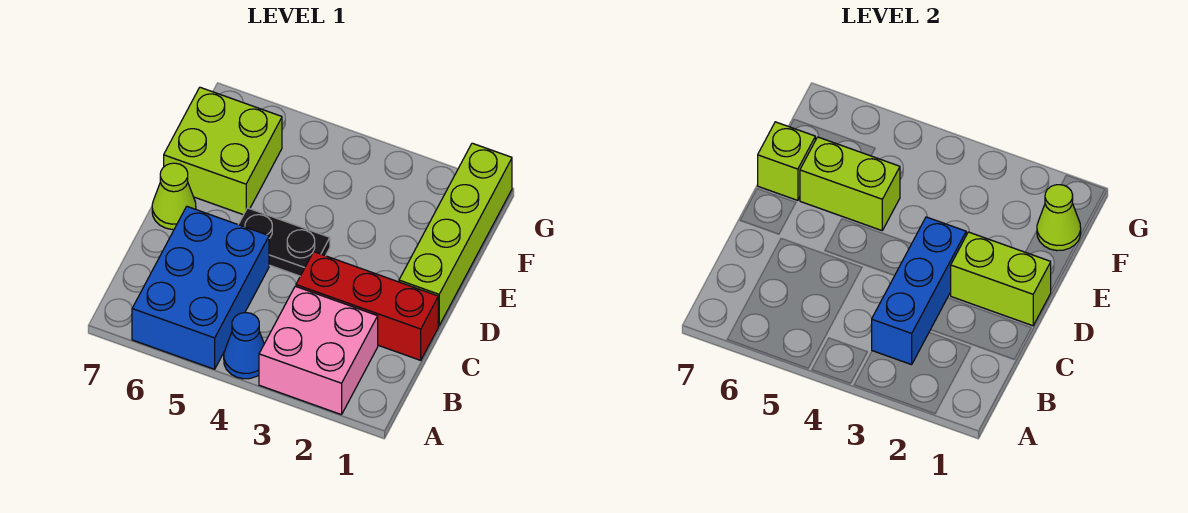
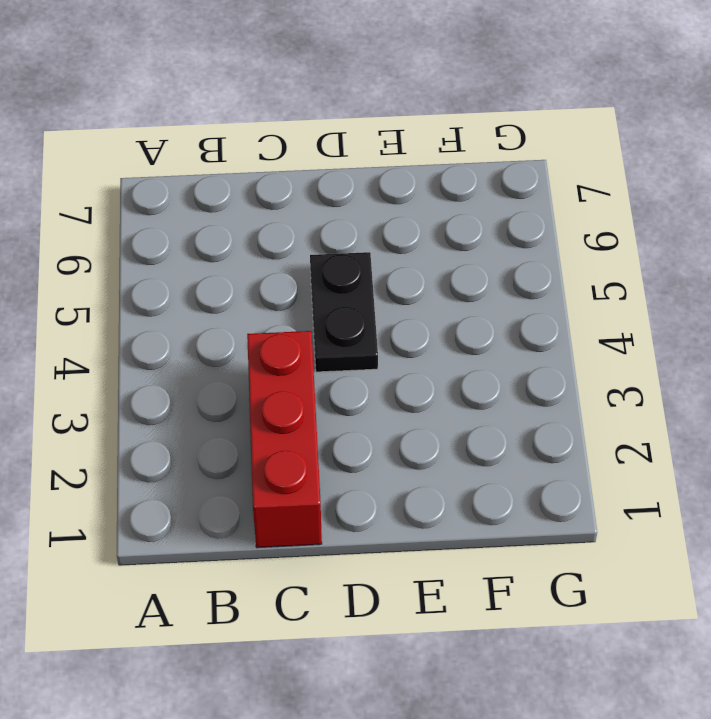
none -> pink brick A2:B3 level 1
none -> blue cone A4 level 1
none -> blue brick A5:C6 level 1

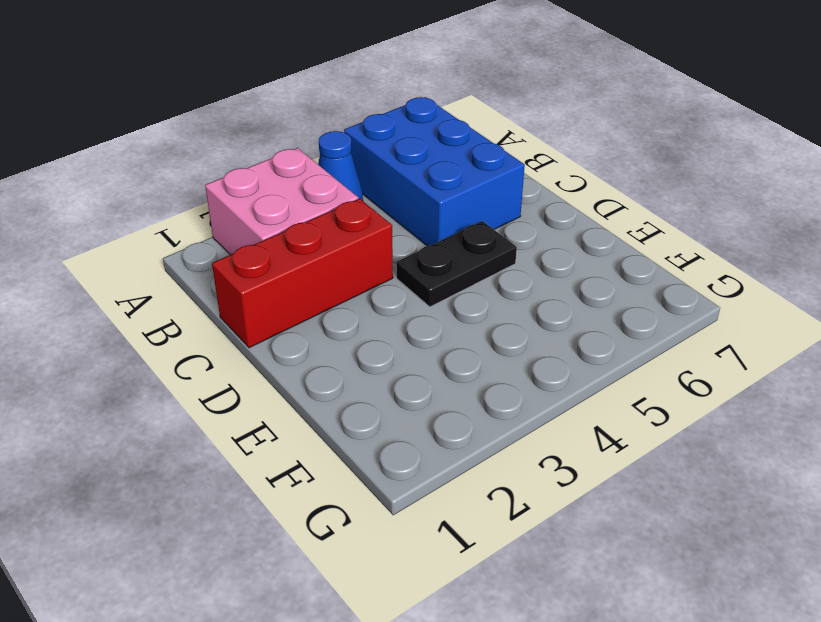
none -> lime brick D1:G1 level 1
none -> lime cone D7 level 1
none -> lime brick E6:F7 level 1

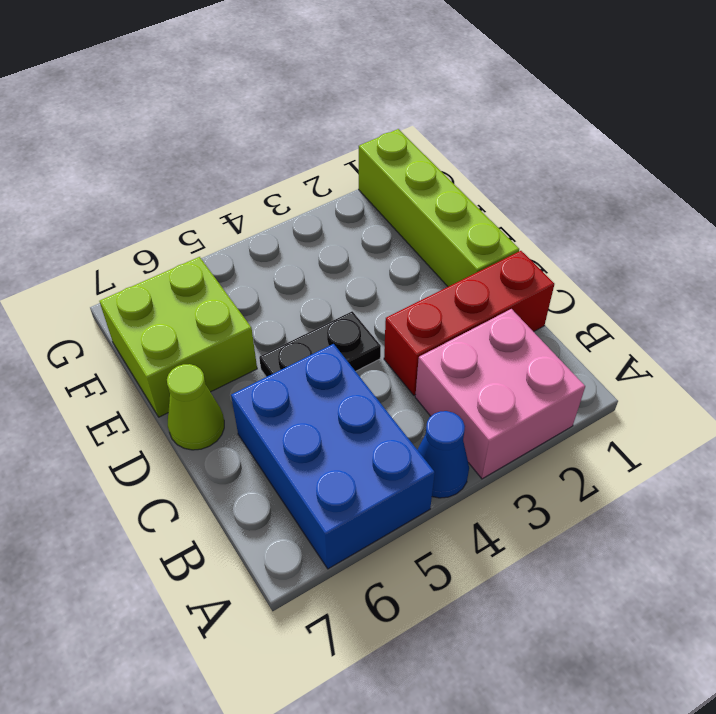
none -> blue brick B3:D3 level 2
none -> lime brick D1:D2 level 2
none -> lime brick E5:E6 level 2

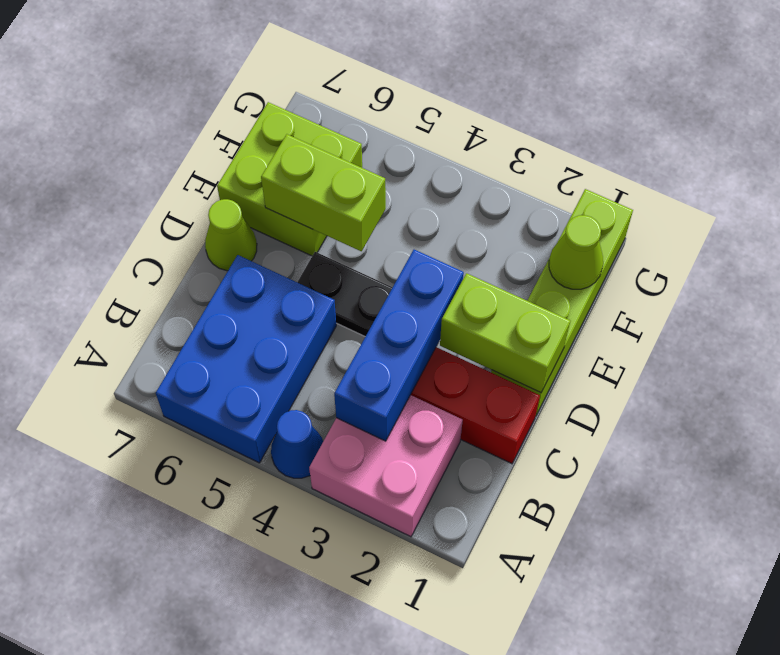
none -> lime brick E7 level 2

